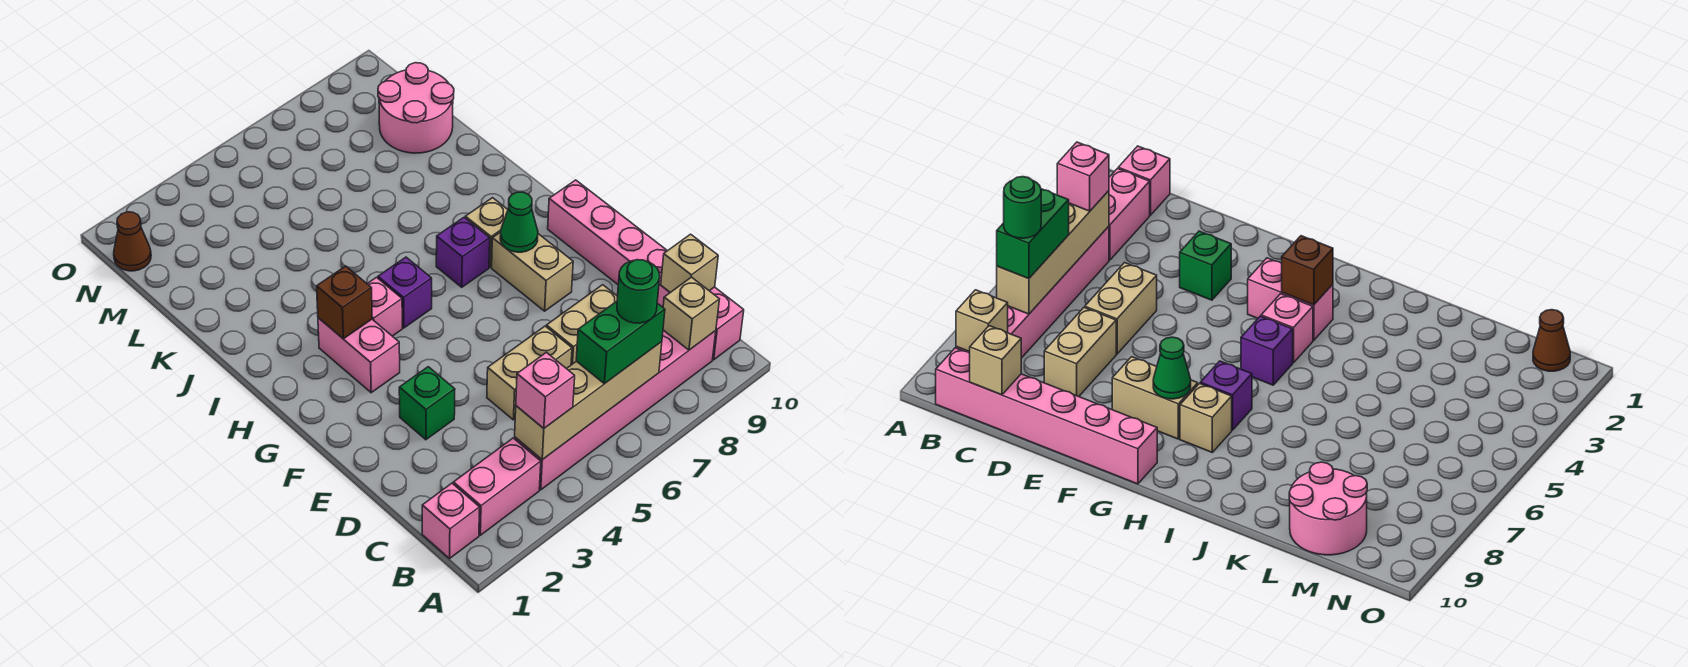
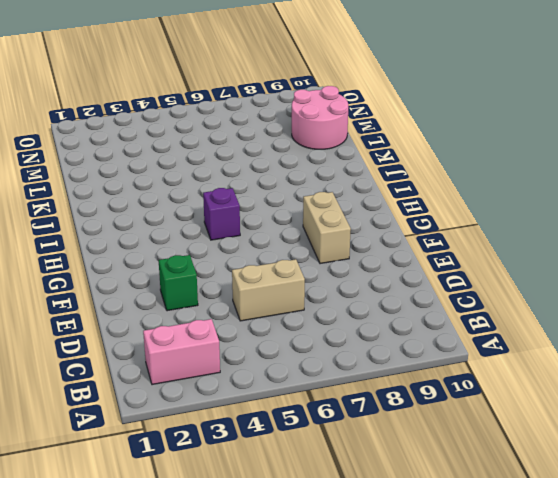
none -> pink brick B1 level 1
none -> pink brick B4:B9 level 1
none -> pink brick B10:G10 level 1

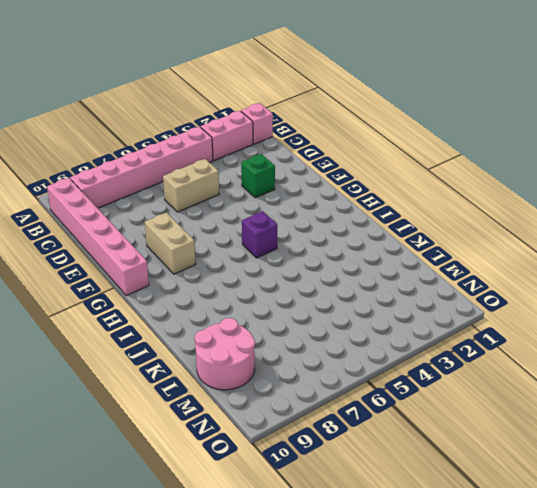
none -> tan brick D7:D8 level 1
none -> pink brick G3:H3 level 1
none -> pink brick H4 level 1

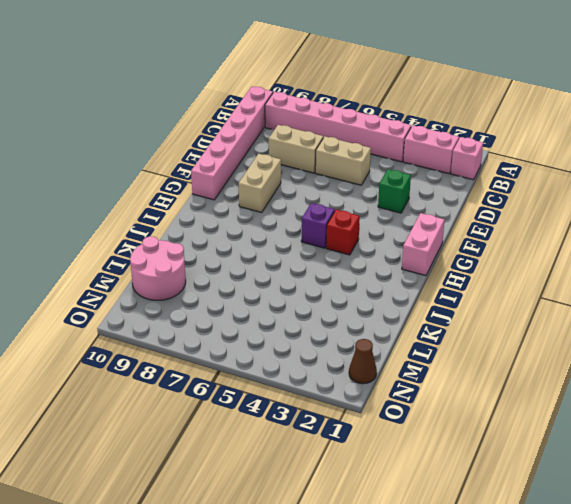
pink brick G1:H1 level 1 -> pink brick G3:H3 level 1
red brick H4 level 1 -> pink brick H4 level 1
none -> purple brick H7 level 1
none -> tan brick H8 level 1
none -> tan brick B4:B7 level 2

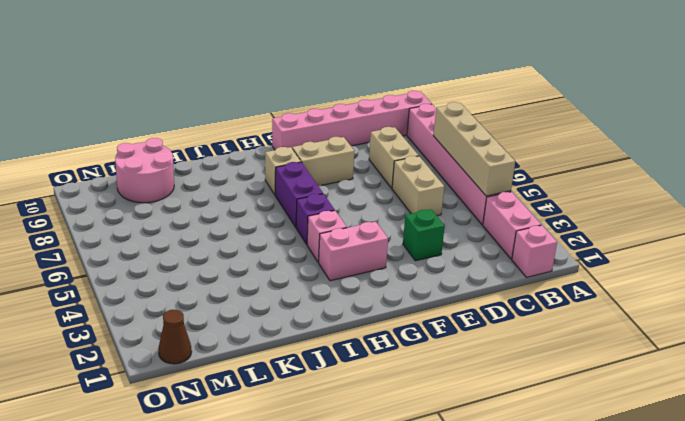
purple brick H6:H7 level 1 -> purple brick H7 level 1
none -> tan brick B9 level 2
none -> tan brick C10 level 2
none -> green cone G8 level 2

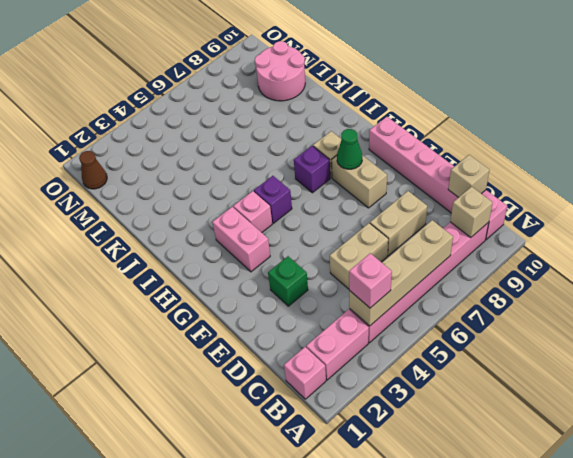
none -> brown brick H3 level 2
none -> green brick B6:B7 level 3
none -> green round brick B7 level 4

